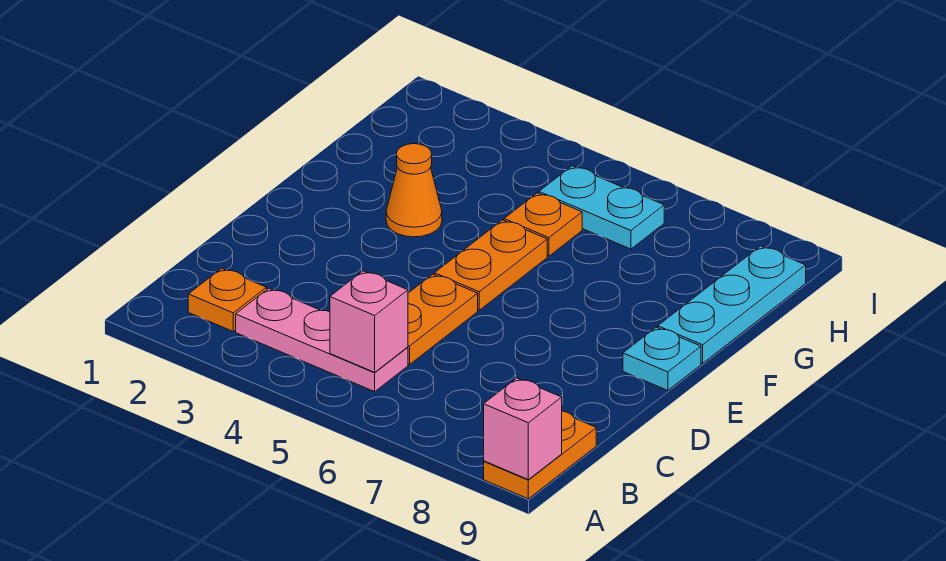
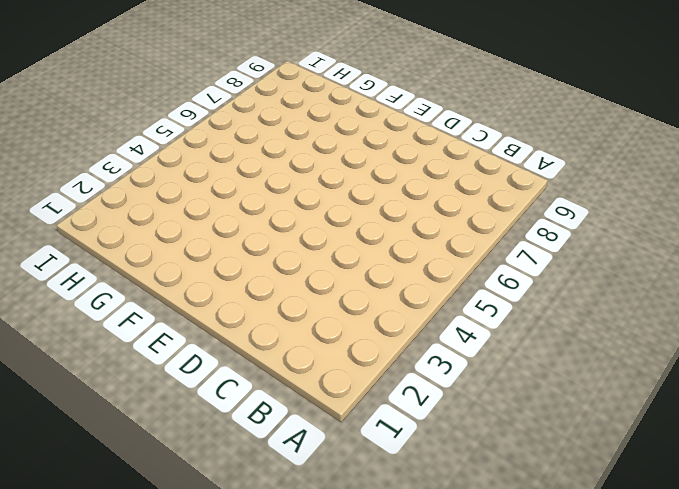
none -> orange plate A9:B9 level 1
none -> orange plate B2 level 1
none -> pink plate B3:B5 level 1

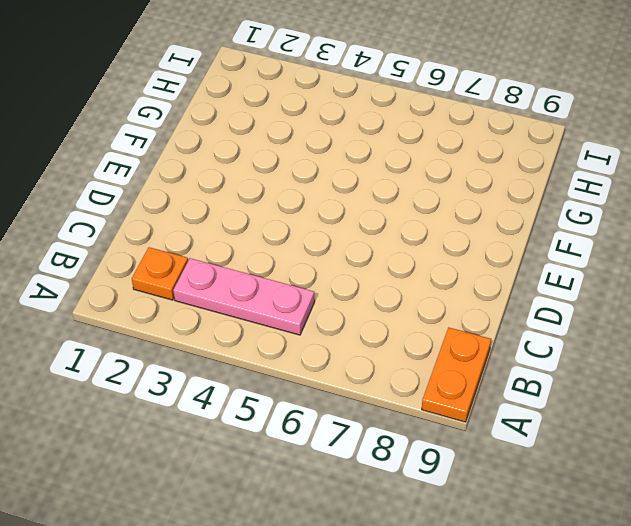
none -> orange plate C5:D5 level 1
none -> orange plate E5:F5 level 1
none -> cyan plate E9 level 1

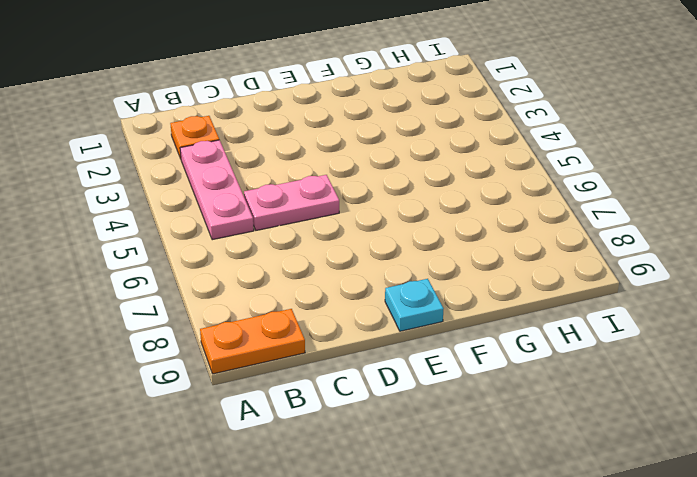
pink plate C5:D5 level 1 -> orange plate C5:D5 level 1
none -> orange plate E5:F5 level 1
none -> orange cone F3 level 1
none -> cyan plate F9:H9 level 1

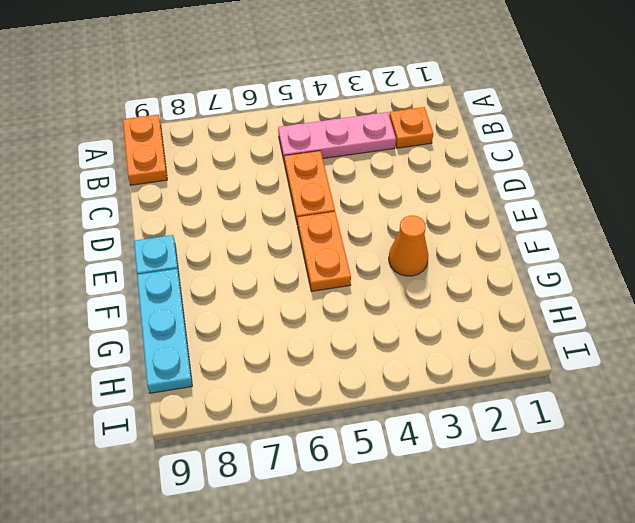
none -> orange plate G5 level 1
none -> cyan plate H5:H6 level 1
none -> pink brick A9 level 2

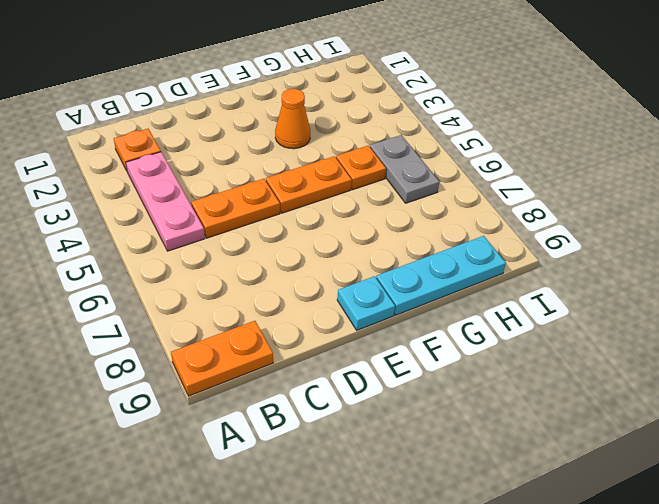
grey plate H5:H6 level 1 -> cyan plate H5:H6 level 1
none -> pink brick A9 level 2
none -> pink brick B5 level 2

